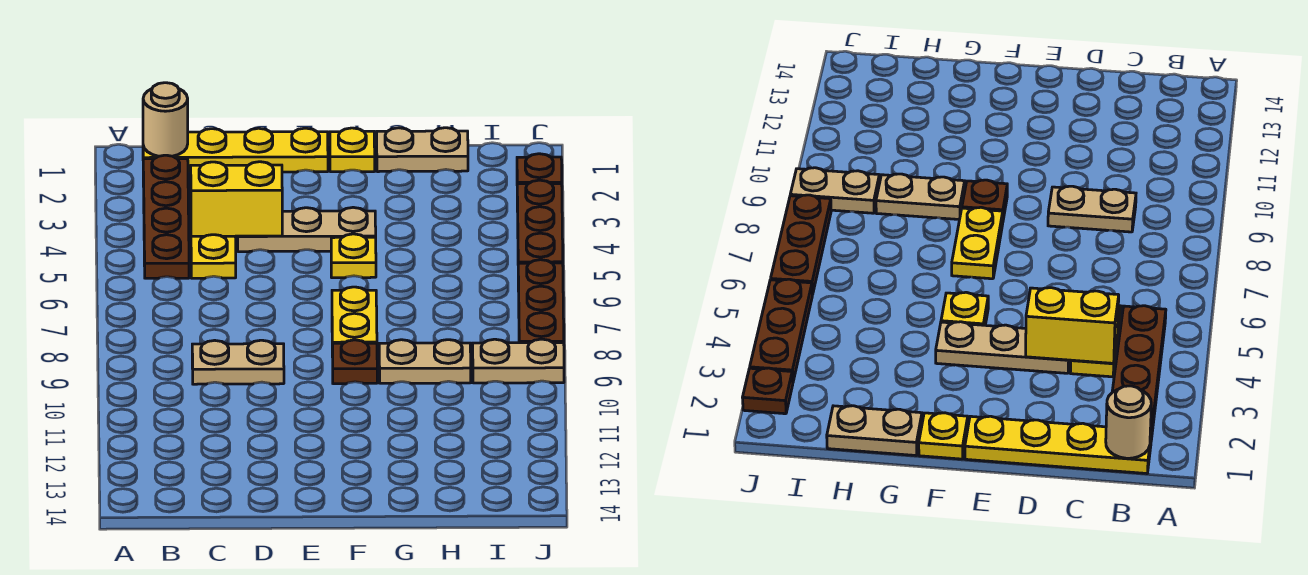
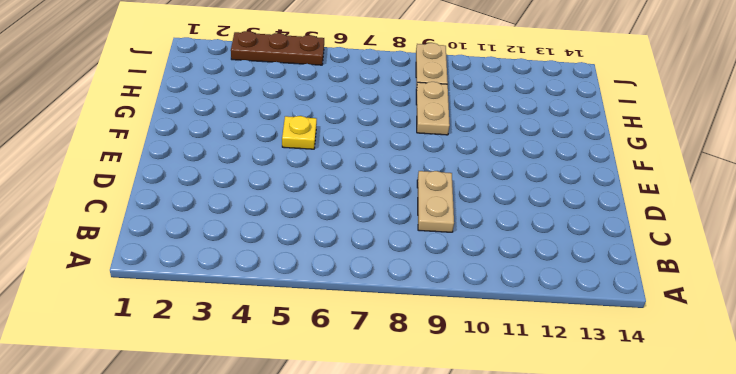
none -> yellow plate B1:E1 level 1
none -> brown plate B2:B5 level 1
none -> yellow plate C4:C5 level 1

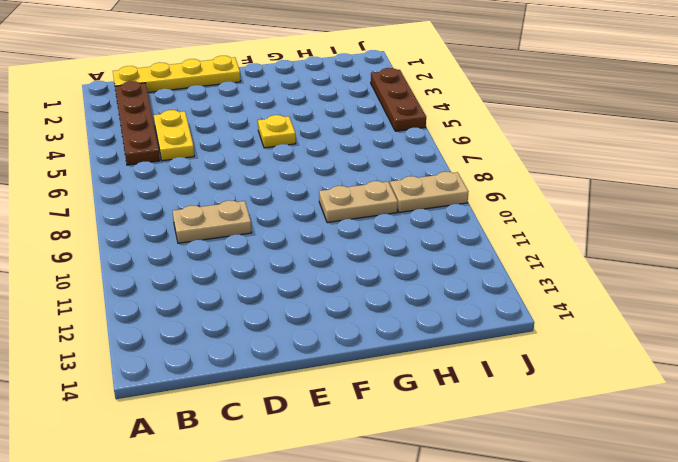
none -> tan plate D4:F4 level 1
none -> yellow plate F1 level 1
none -> yellow plate F7:F8 level 1

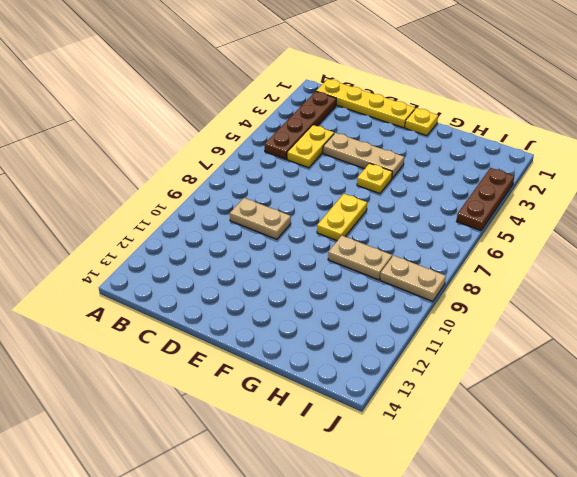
none -> brown plate F9 level 1
none -> tan plate G1:H1 level 1
none -> brown plate J2 level 1

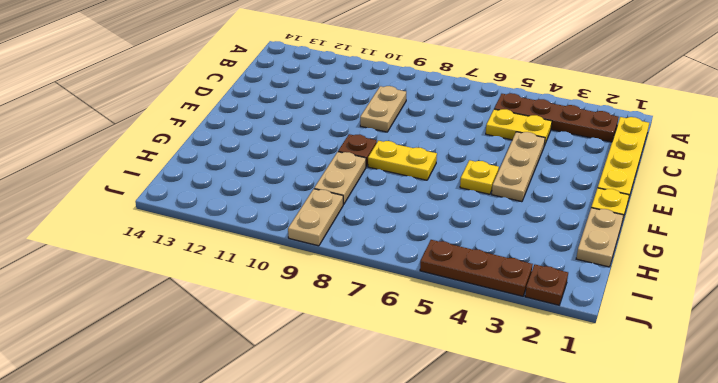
none -> brown plate J6:J8 level 1
none -> tan round brick B1 level 2
none -> yellow brick C4:D4 level 2

